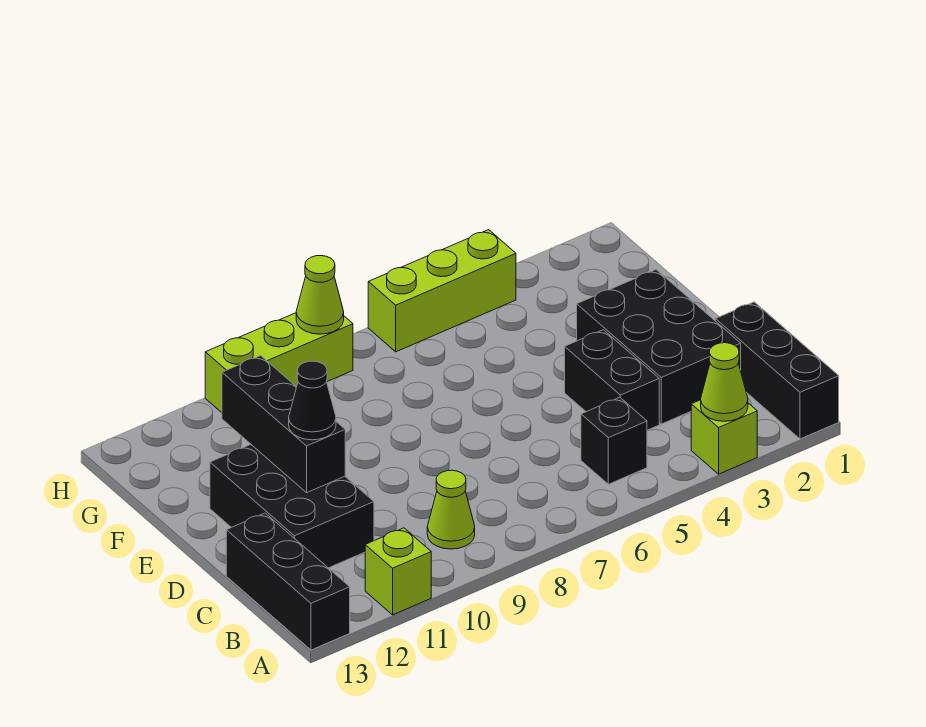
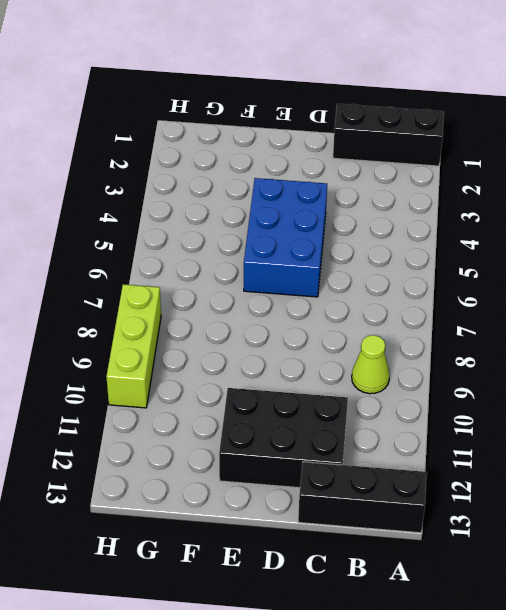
blue brick D4:E6 level 1 -> black brick C4:D4 level 1
none -> lime brick A3 level 1
none -> lime brick A11 level 1
none -> black brick B5 level 1

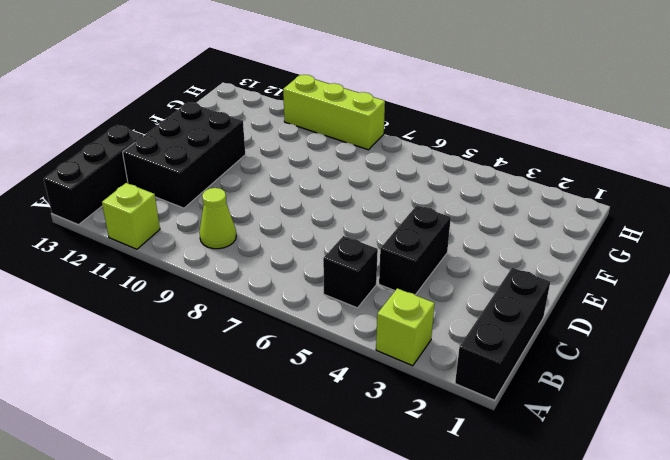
none -> black brick C2:E3 level 1
none -> lime brick H4:H6 level 1
none -> lime cone A3 level 2

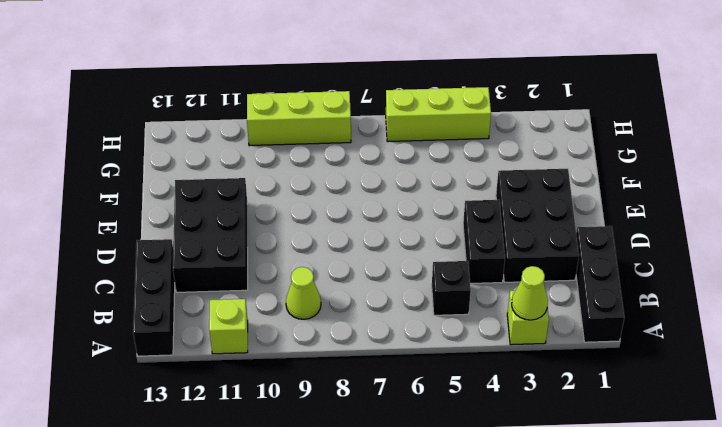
none -> black brick D11:F11 level 2
none -> lime cone H8 level 2
none -> black cone D11 level 3

